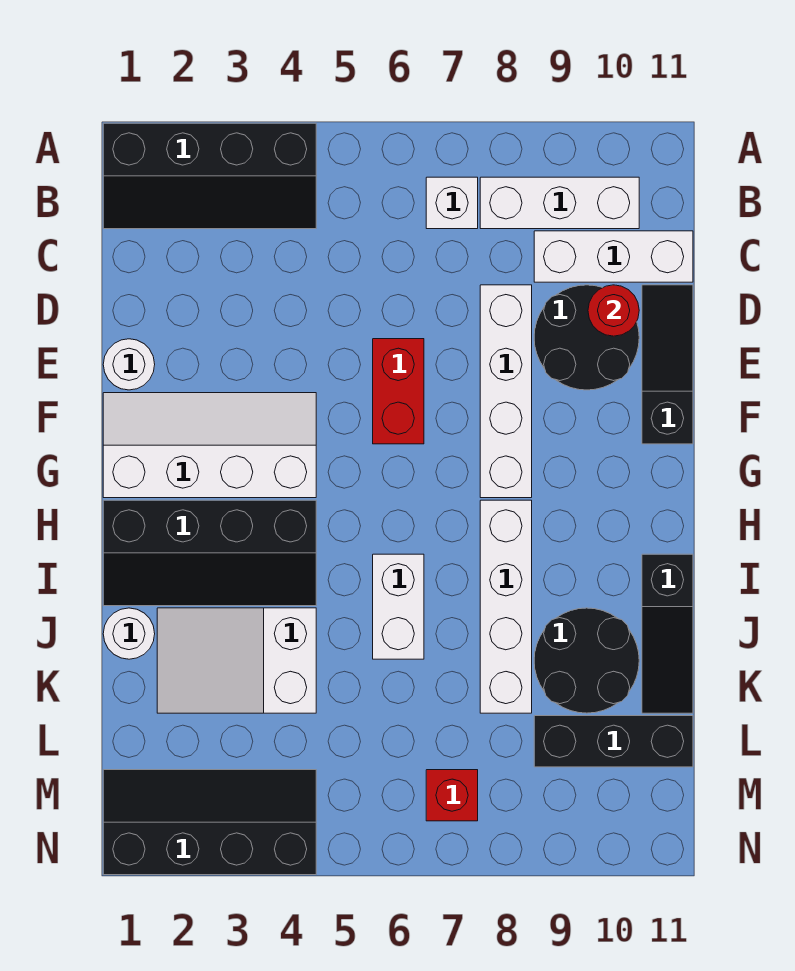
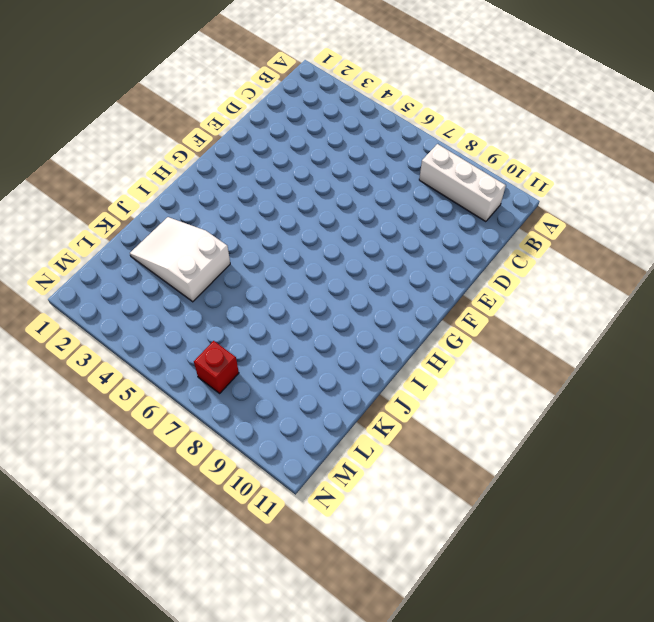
none -> black slope A1:B4 level 1 top A
none -> white brick B7 level 1
none -> white brick C9:C11 level 1

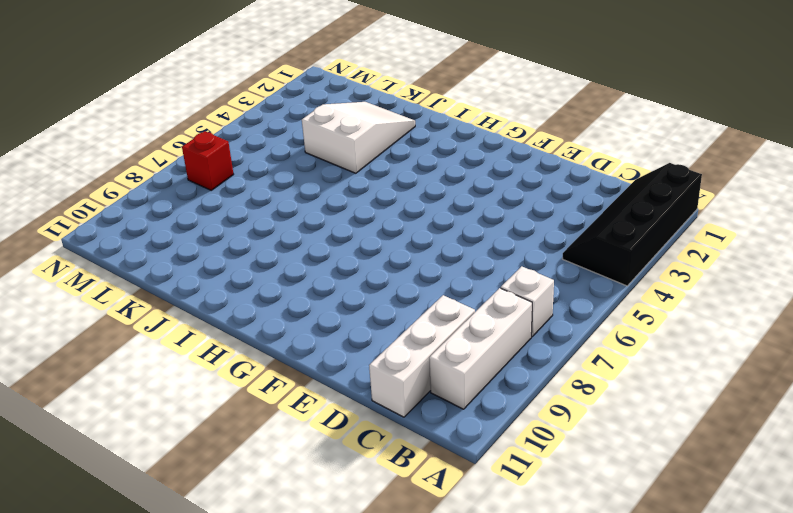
none -> white brick D8:G8 level 1
none -> black round brick D9:E10 level 1
none -> black slope D11:F11 level 1 top F

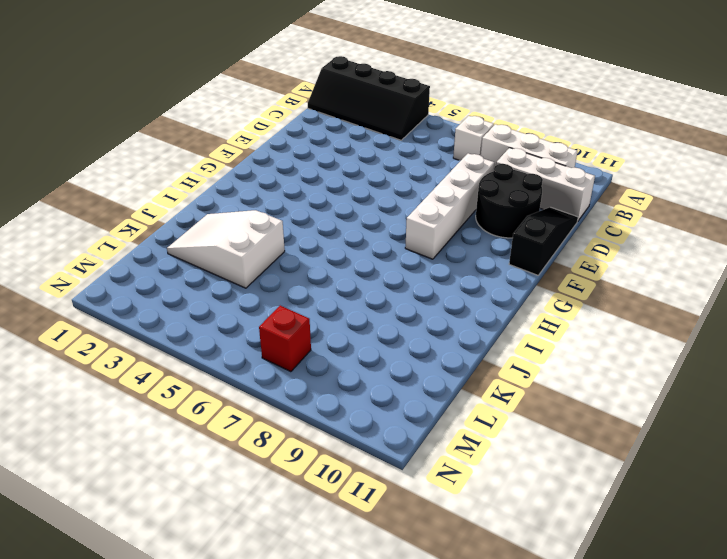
none -> white round brick E1 level 1
none -> red brick E6:F6 level 1
none -> white slope F1:G4 level 1 top G

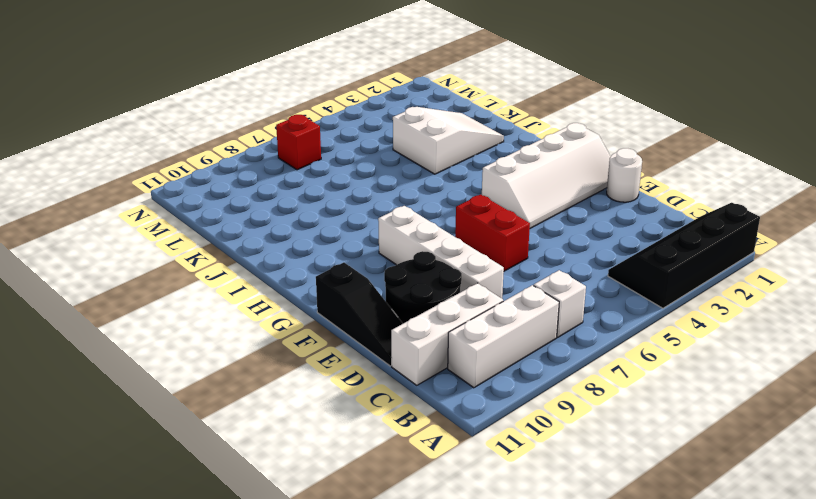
none -> black slope H1:I4 level 1 top H
none -> white brick H8:K8 level 1
none -> white brick I6:J6 level 1

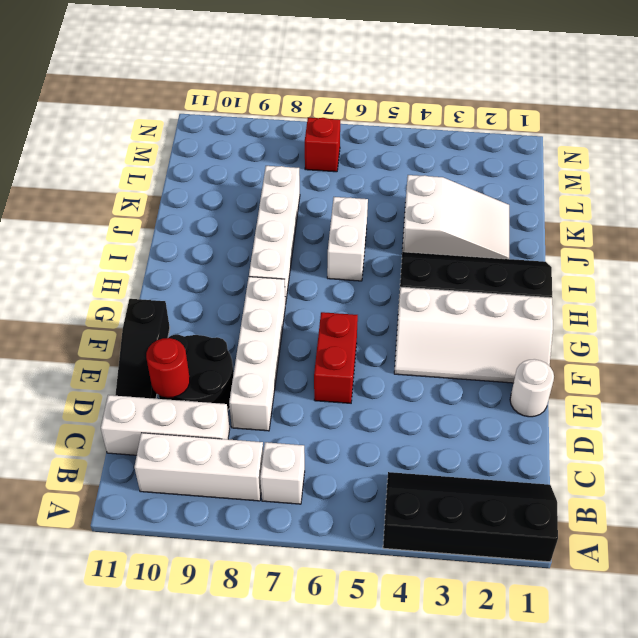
none -> black slope I11:K11 level 1 top I
none -> white round brick J1 level 1
none -> black round brick J9:K10 level 1

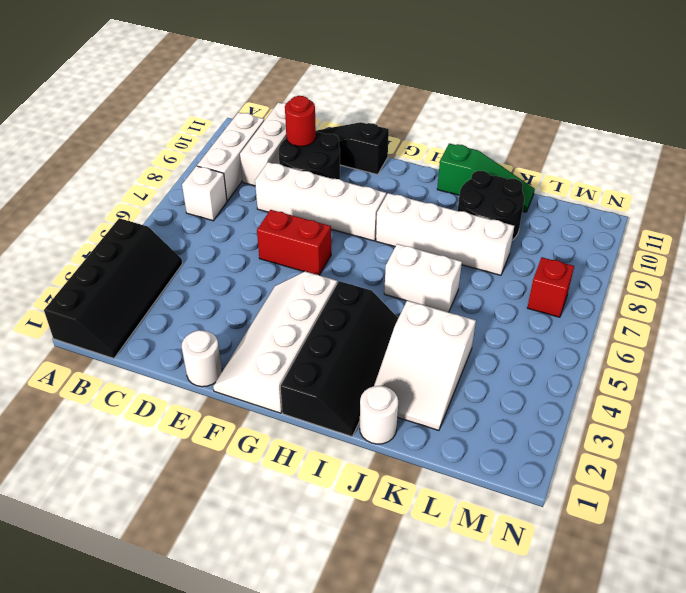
green slope I11:K11 level 1 top I -> black slope I11:K11 level 1 top I
none -> black brick L9:L11 level 1
none -> black slope M1:N4 level 1 top N

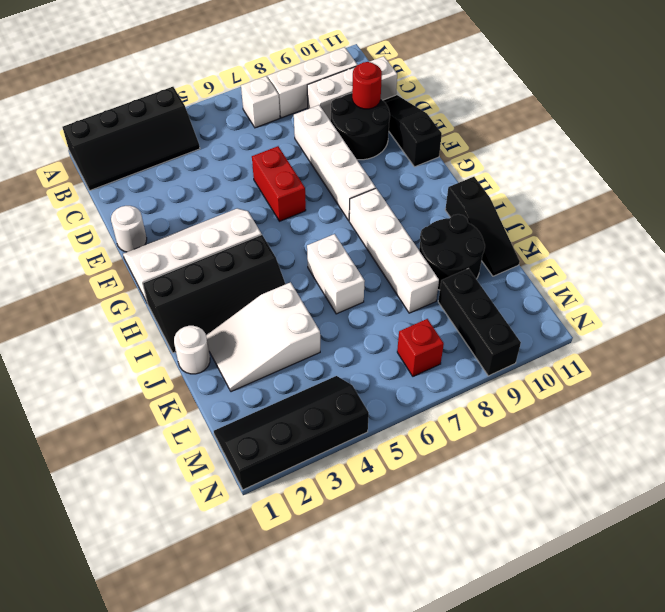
black brick L9:N9 level 1 -> black brick L9:L11 level 1

